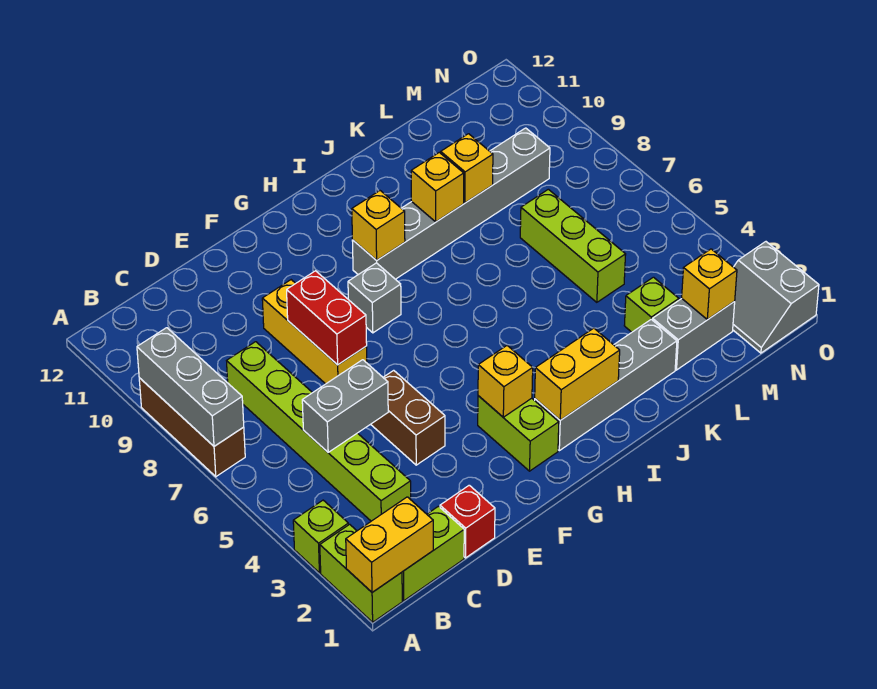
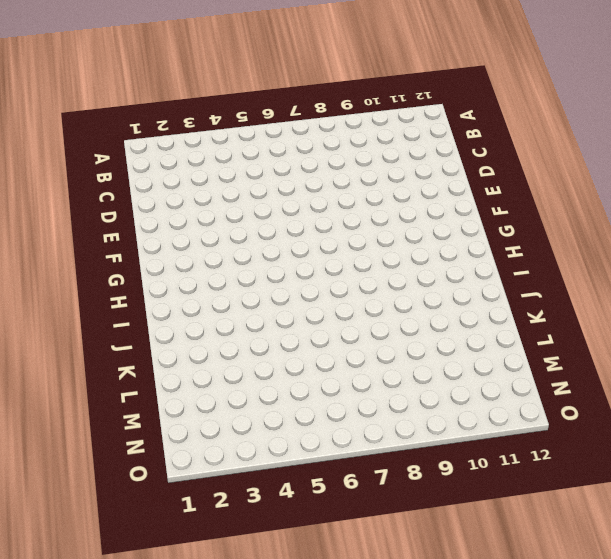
none -> lime brick A1:A2 level 1
none -> lime brick A3 level 1
none -> brown brick A7:A9 level 1

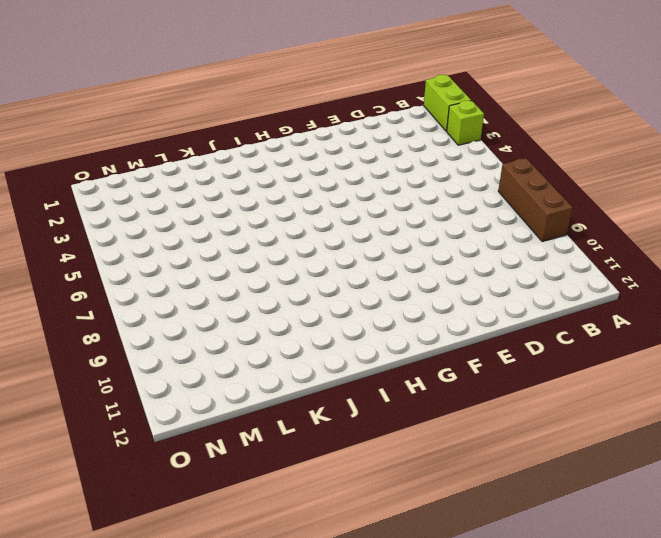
none -> lime brick B1:C1 level 1
none -> lime brick C3:C8 level 1
none -> red brick D1 level 1

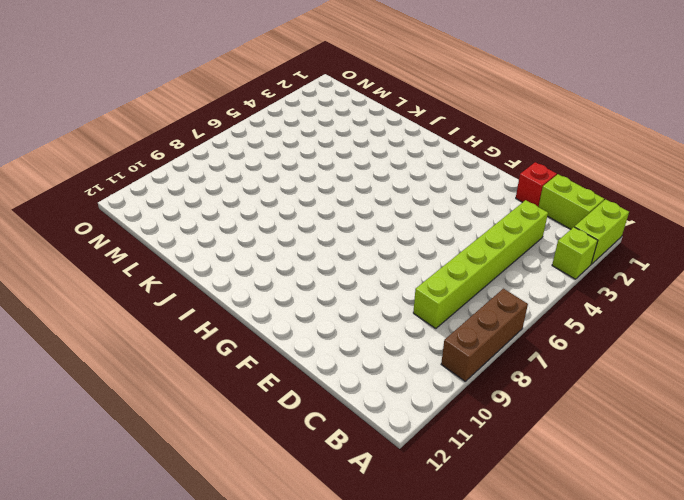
none -> brown brick E4:E5 level 1
none -> yellow brick E7:E9 level 1
none -> lime brick G2:G3 level 1

